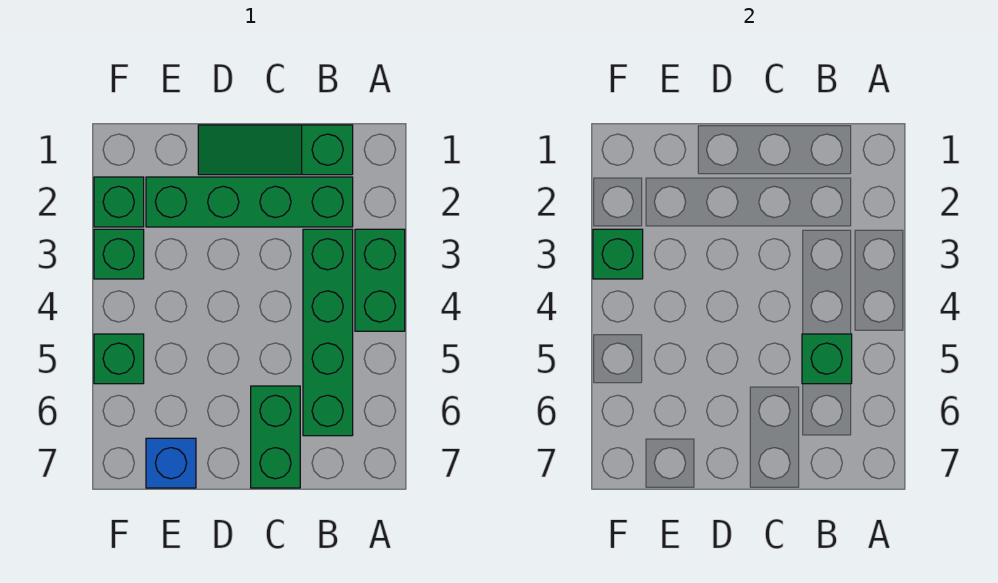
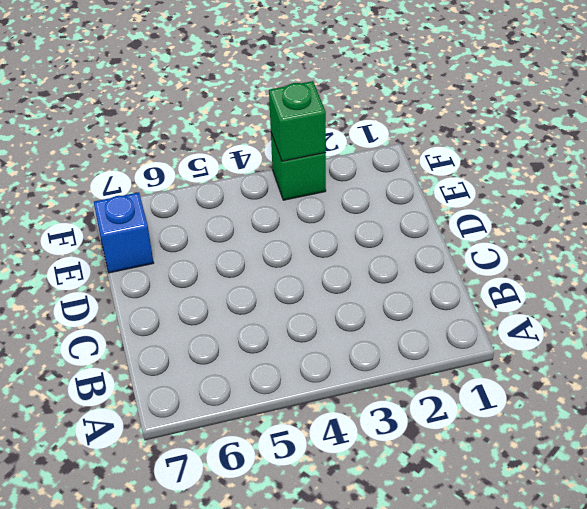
none -> green brick A3:A4 level 1
none -> green slope B1:D1 level 1 top B

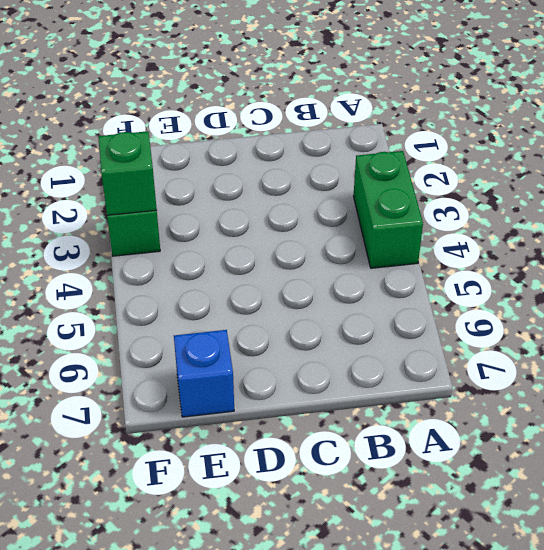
none -> green slope B1:D1 level 1 top B
none -> green brick B2:E2 level 1

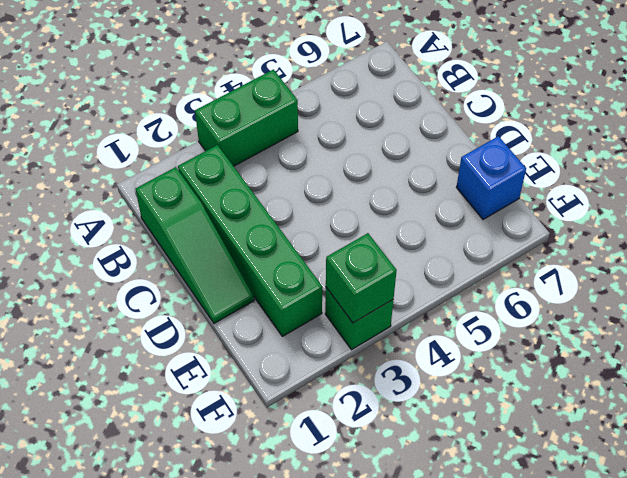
none -> green brick B3:B6 level 1
none -> green brick C6:C7 level 1

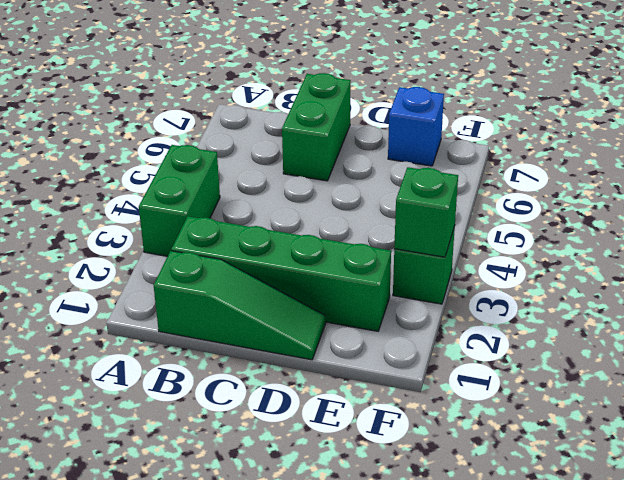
none -> green brick B3:B6 level 1
none -> green brick F2 level 1

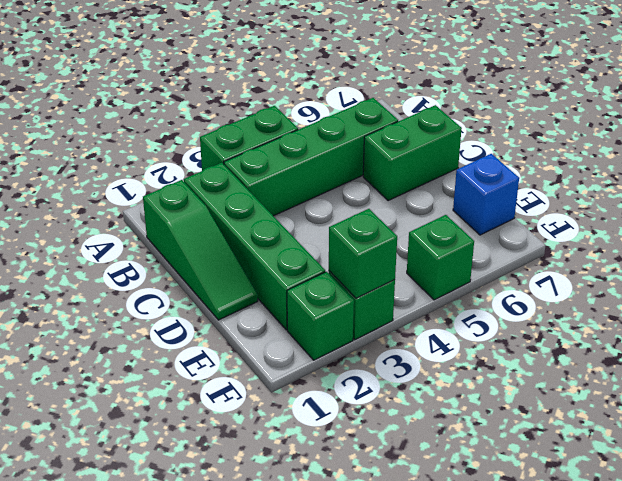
none -> green brick B5 level 2

